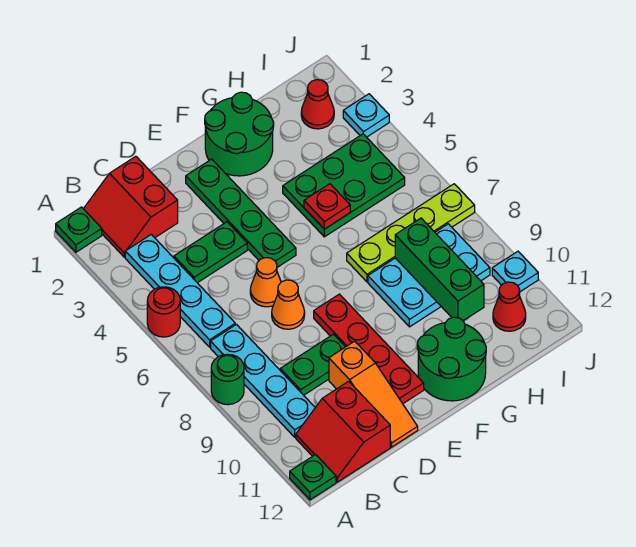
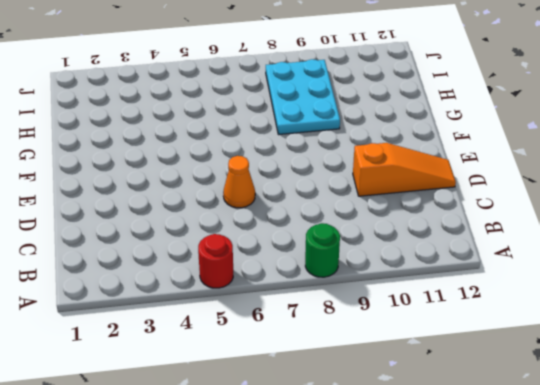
none -> green plate A1 level 1
none -> green plate A12 level 1
none -> red slope B1:C2 level 1 top C

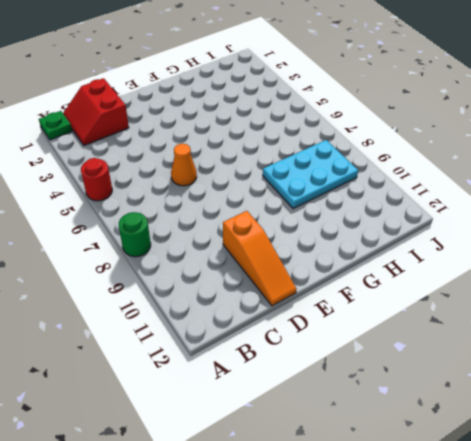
none -> green plate A12 level 1
none -> cyan plate B3:B6 level 1
none -> cyan plate B7:B10 level 1

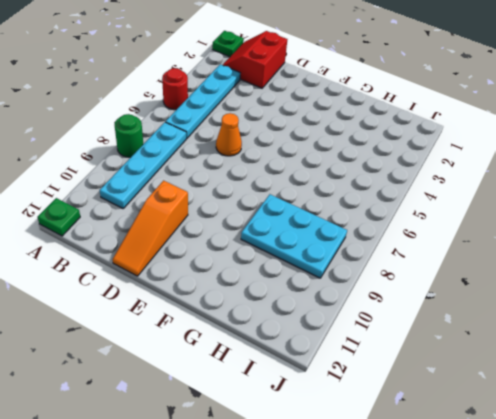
none -> red slope B11:C12 level 1 top C
none -> green plate C4:D4 level 1
none -> green plate C9:D9 level 1

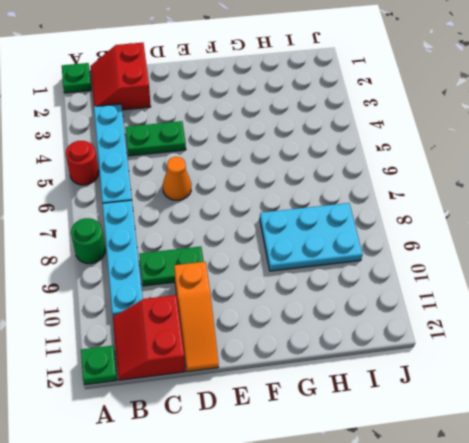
none -> orange cone D7 level 1
none -> green plate E2:E5 level 1
none -> red plate E8:E11 level 1

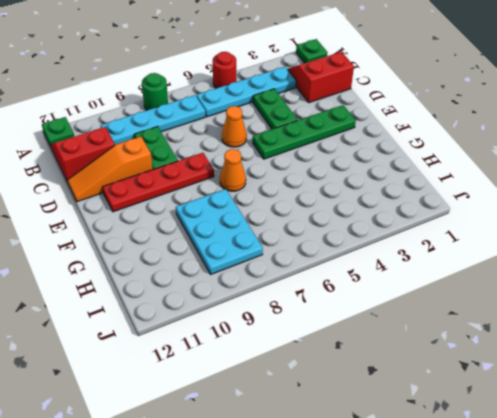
orange cone F7 level 1 -> orange cone D7 level 1
none -> green round brick F1:G2 level 1
none -> green round brick F11:G12 level 1
none -> green plate G4:I5 level 1

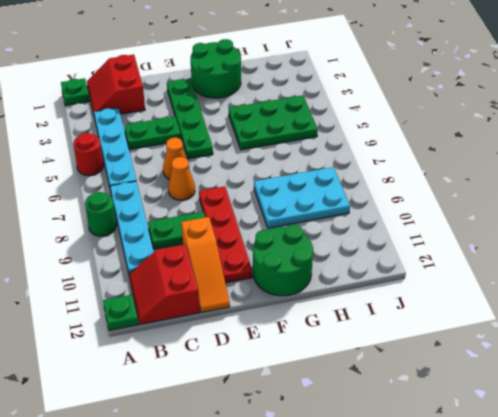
none -> lime plate G7:J7 level 1
none -> red cone I2 level 1
none -> red cone I11 level 1

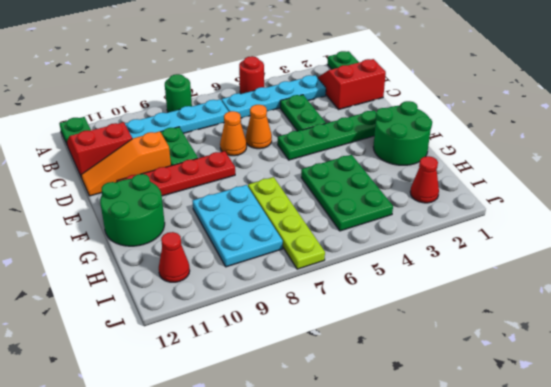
none -> cyan plate J3 level 1
none -> cyan plate J10 level 1
none -> red plate G5 level 2

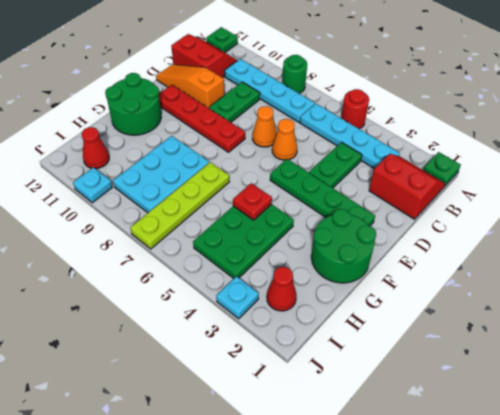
none -> green brick H8:H10 level 2

